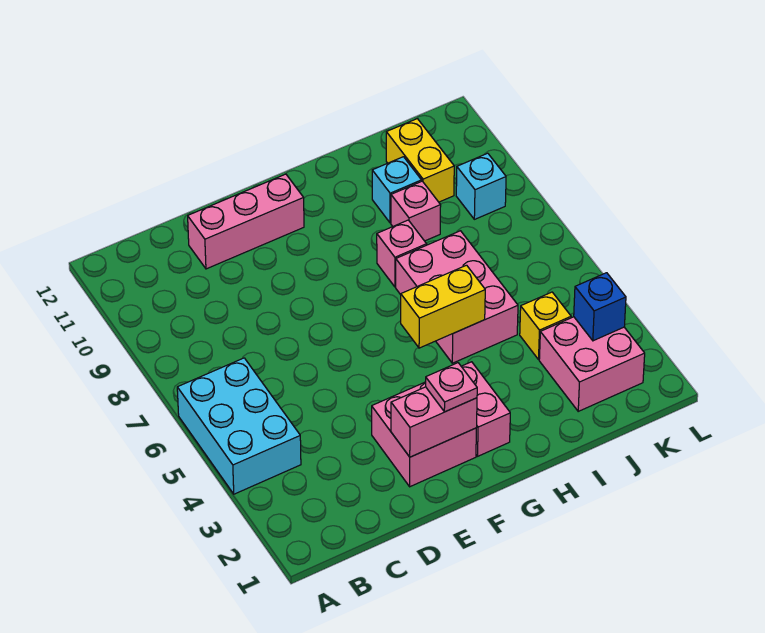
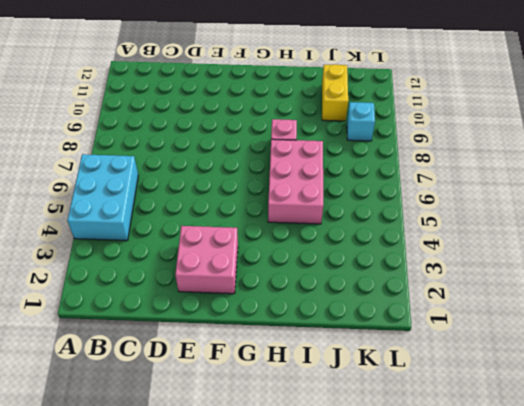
none -> pink brick D11:F11 level 1
none -> pink brick G2:G3 level 1
none -> pink brick I9 level 1

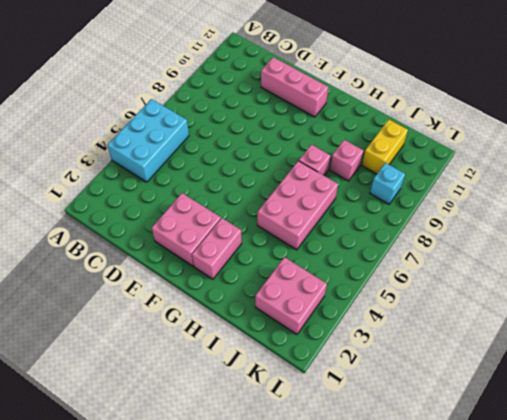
none -> cyan brick I10 level 1
none -> yellow brick J4 level 1
none -> pink brick E2:F2 level 2

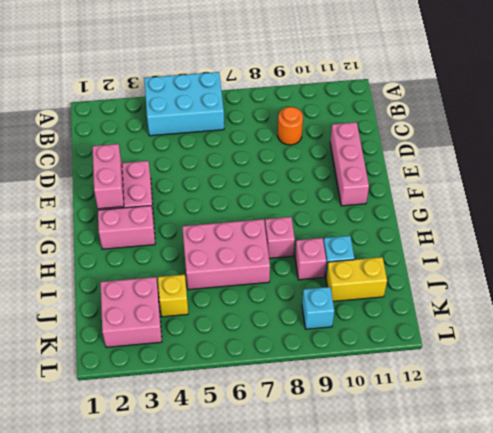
orange round brick C9 level 1 -> none
none -> yellow brick G5:H5 level 2
none -> blue brick K3 level 2
none -> pink plate F2 level 3

